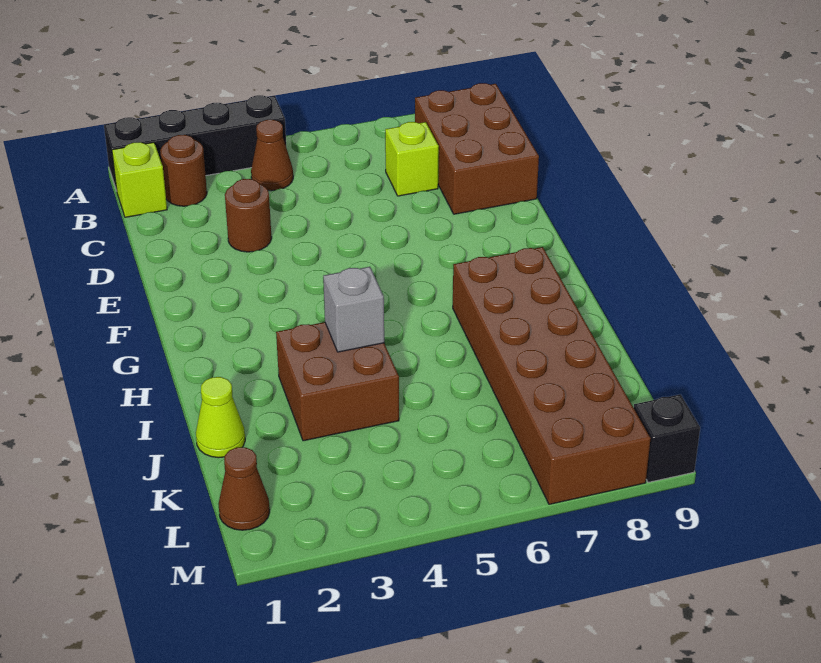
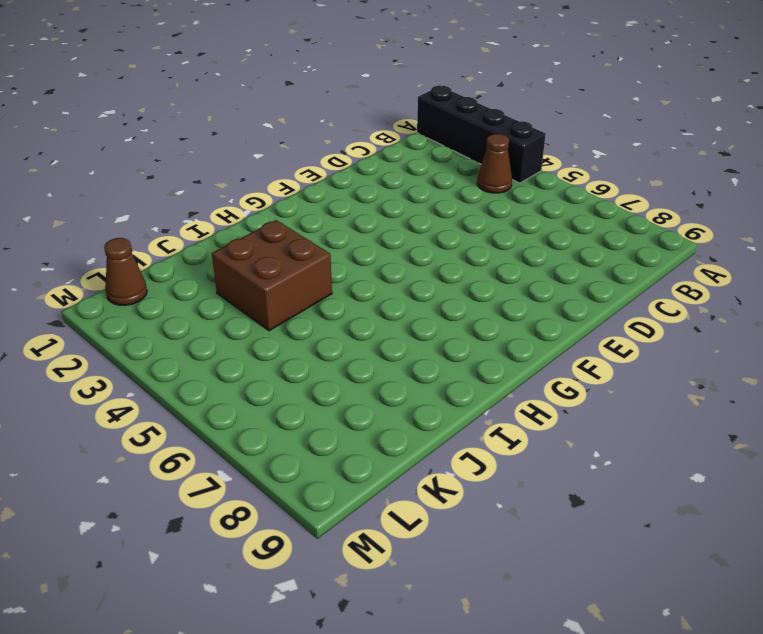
none -> lime brick B1 level 1
none -> brown round brick B2 level 1
none -> brown brick B8:D9 level 1

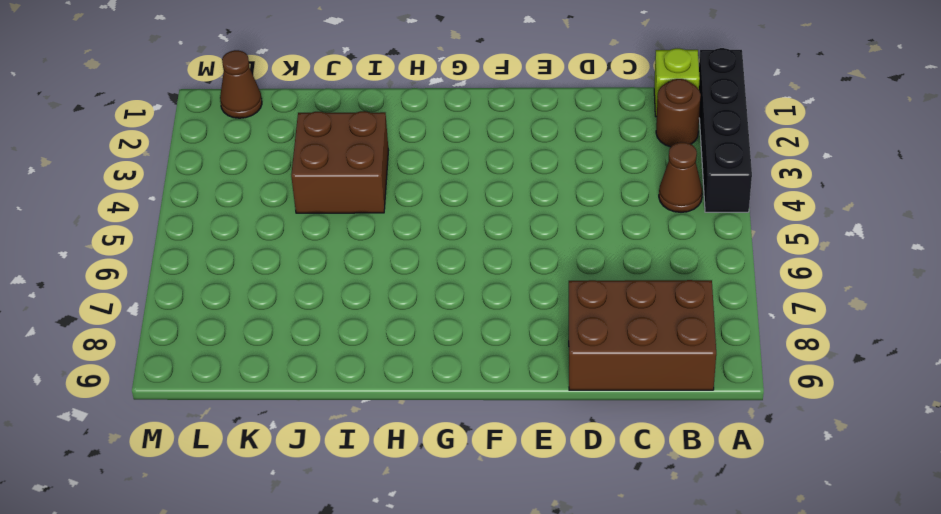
none -> lime brick C7 level 1
none -> brown round brick D3 level 1
none -> brown brick H7:M8 level 1

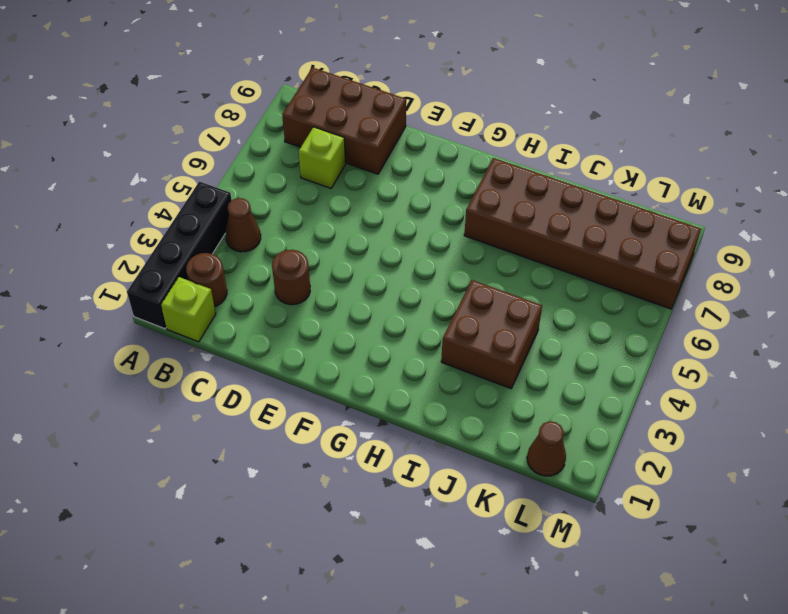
none -> lime cone J1 level 1
none -> black brick M9 level 1
none -> grey brick I4 level 2

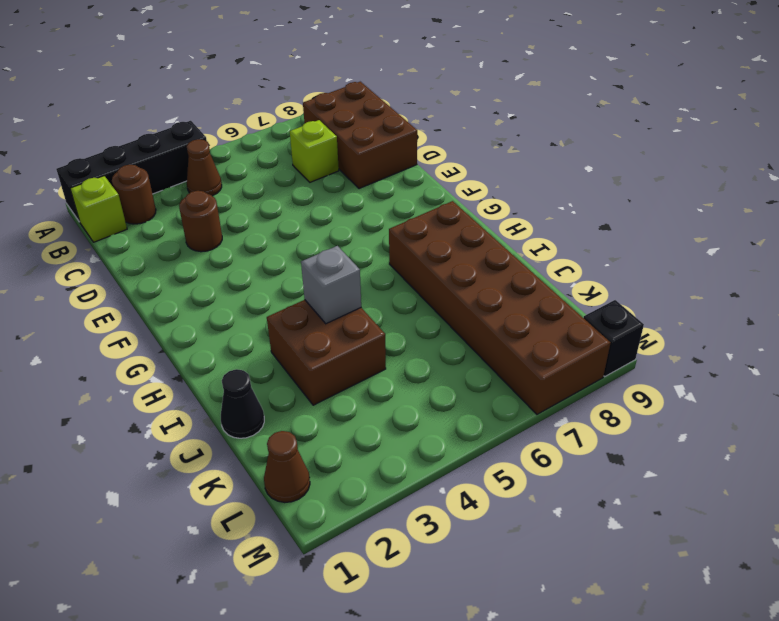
black cone J1 level 1 -> lime cone J1 level 1

